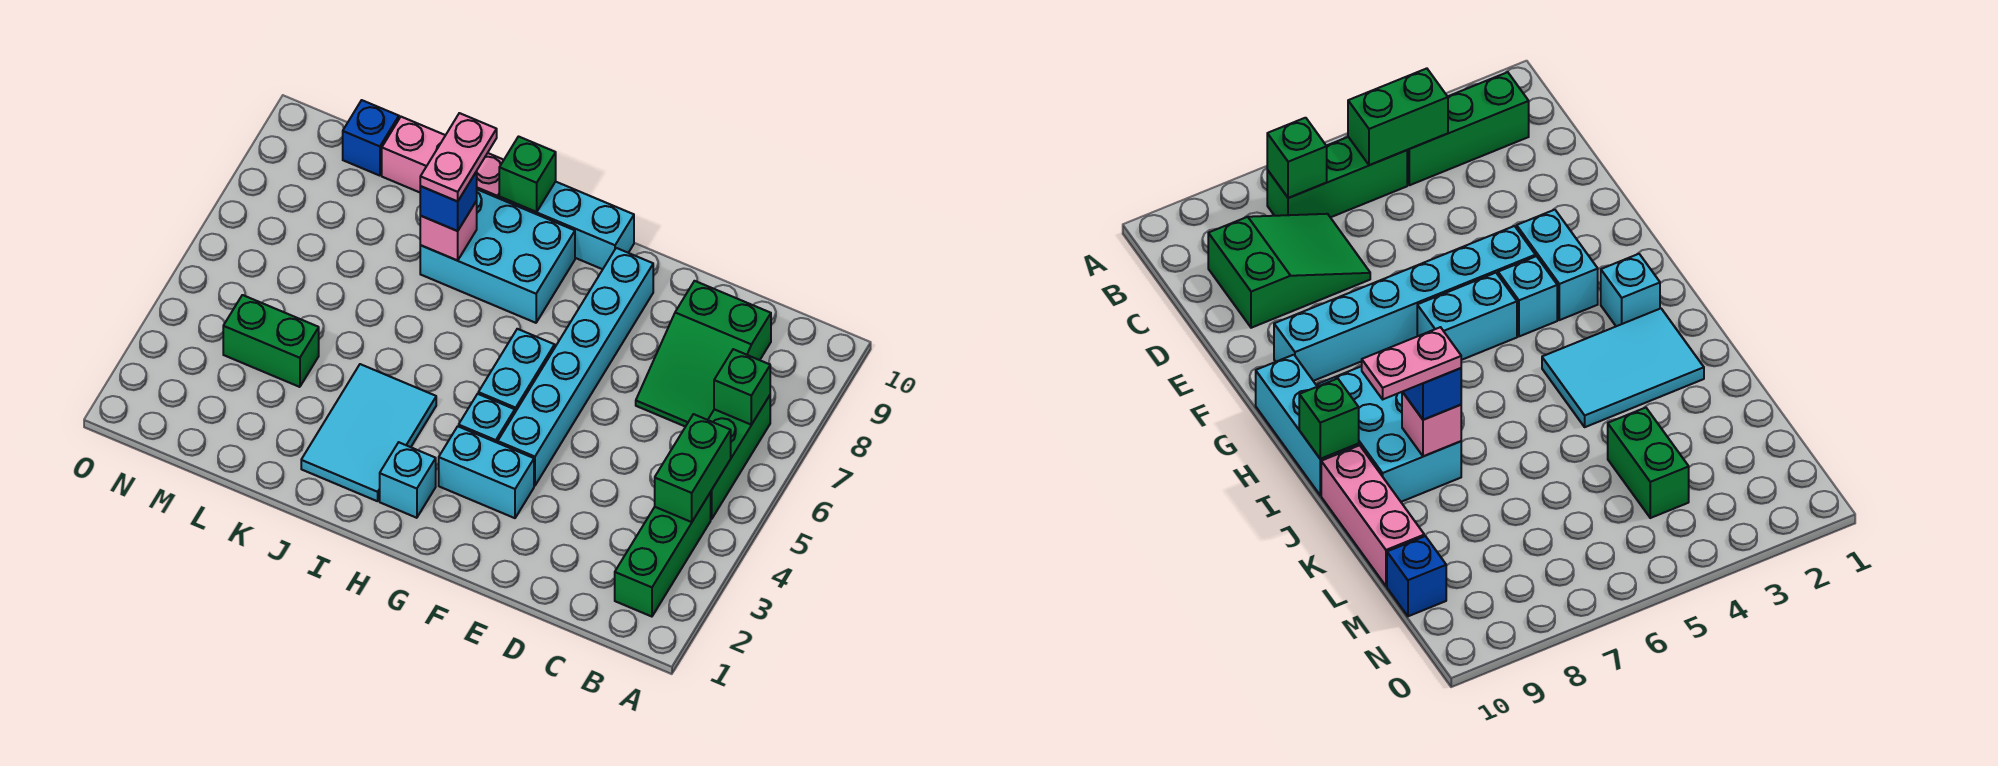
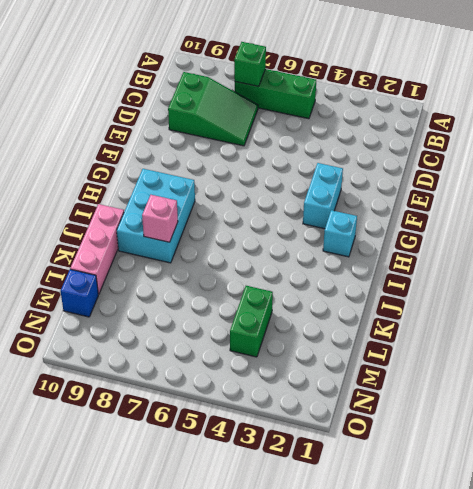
none -> green brick B2:B4 level 1
none -> cyan brick F4:F9 level 1
none -> cyan brick G4 level 1

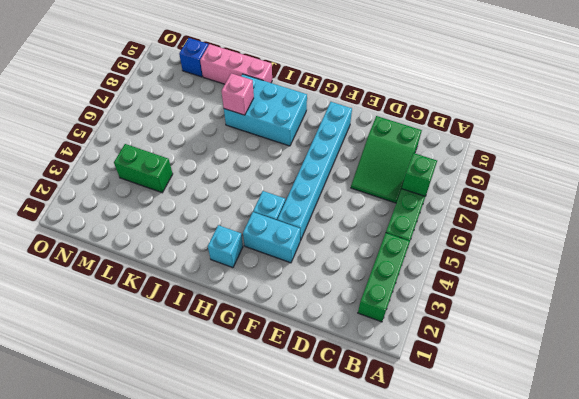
none -> cyan brick G5:G6 level 1
none -> cyan brick G10:I10 level 1
none -> cyan tile I2:J4 level 1

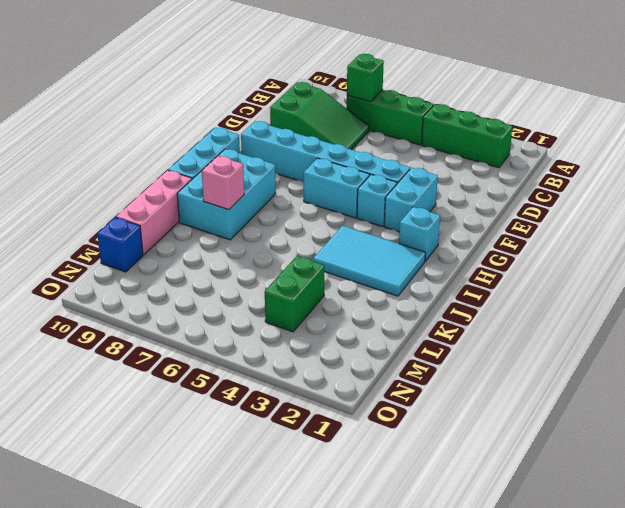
none -> green brick B4:B5 level 2
none -> green brick I10 level 2
none -> blue brick J8 level 3

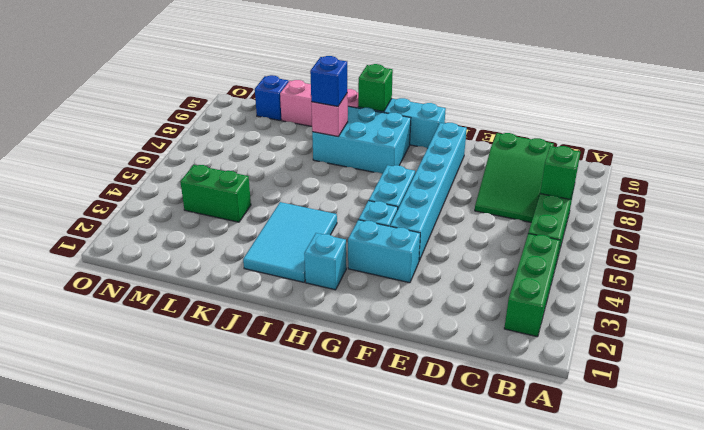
none -> green brick B4:B5 level 2
none -> pink plate J8:J9 level 4

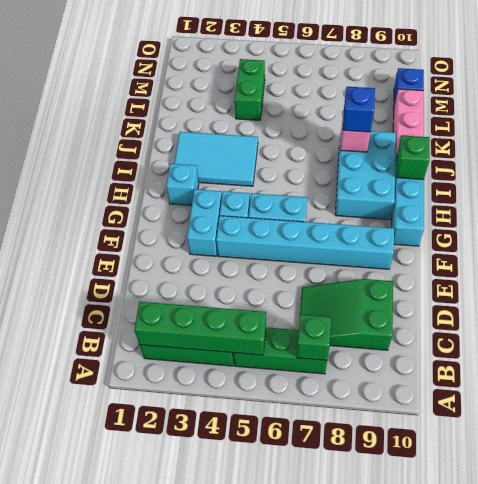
green brick B2:B5 level 2 -> green brick B4:B5 level 2
none -> pink plate J8:J9 level 4

